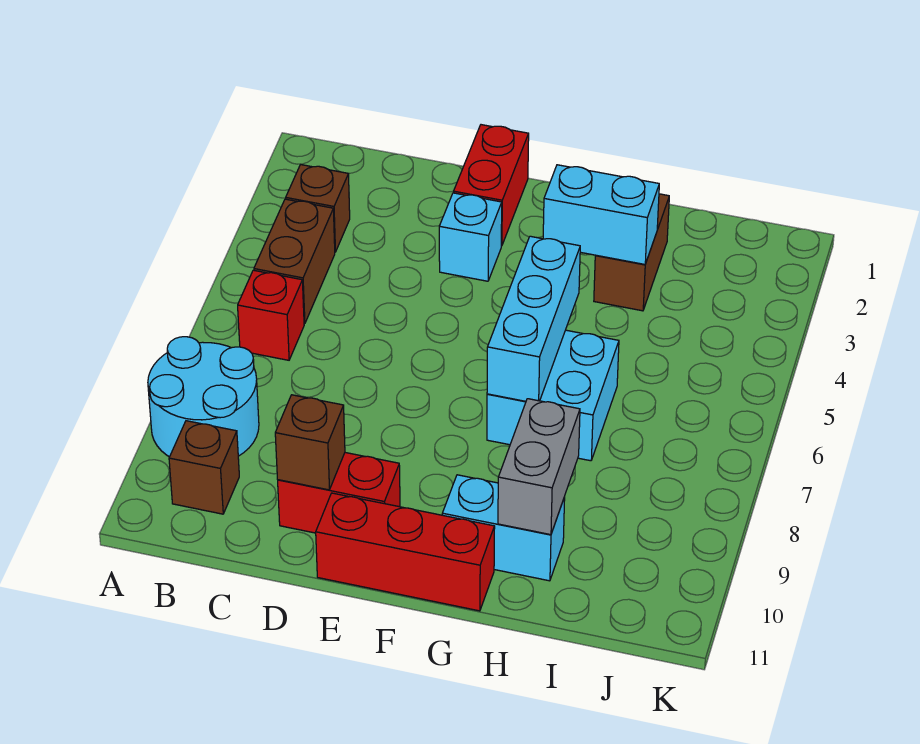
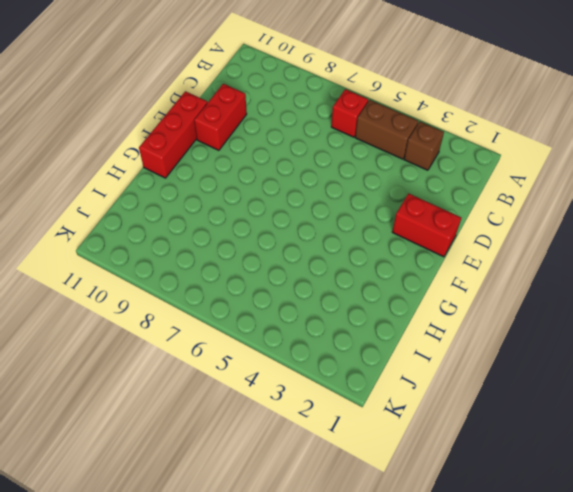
none -> cyan round brick A8:B9 level 1
none -> brown brick B10 level 1
none -> cyan brick E3 level 1

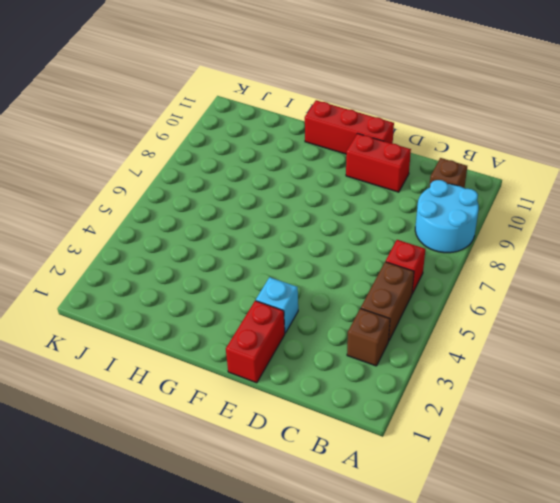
none -> cyan brick G6:H7 level 1
none -> cyan brick G10:H10 level 1
none -> brown brick H2:H3 level 1

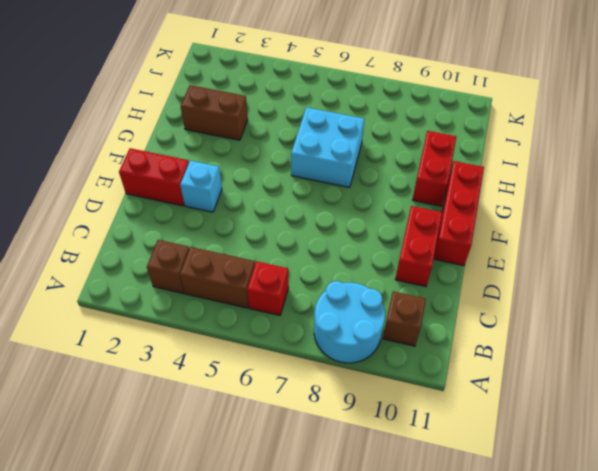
red brick G10:H10 level 1 -> cyan brick G10:H10 level 1
none -> brown brick D10 level 2
none -> cyan brick G3:H3 level 2
none -> cyan brick G5:G7 level 2

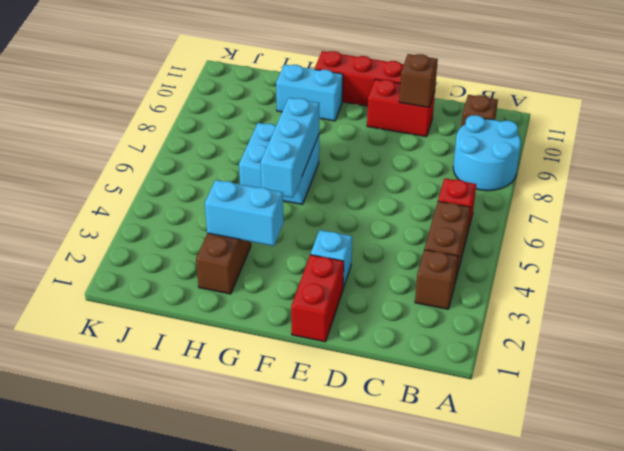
none -> grey brick H9:H10 level 2

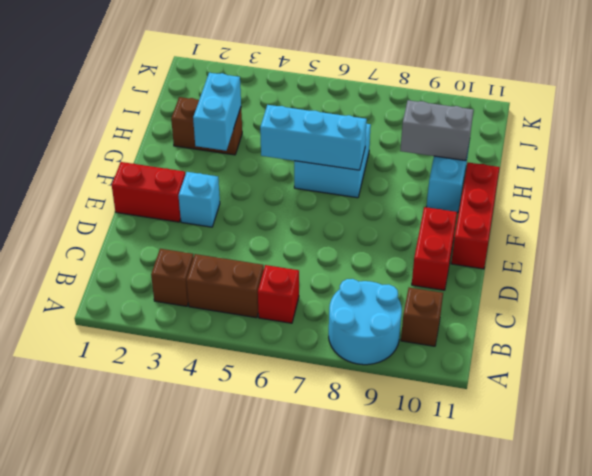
none -> brown brick D10 level 2

